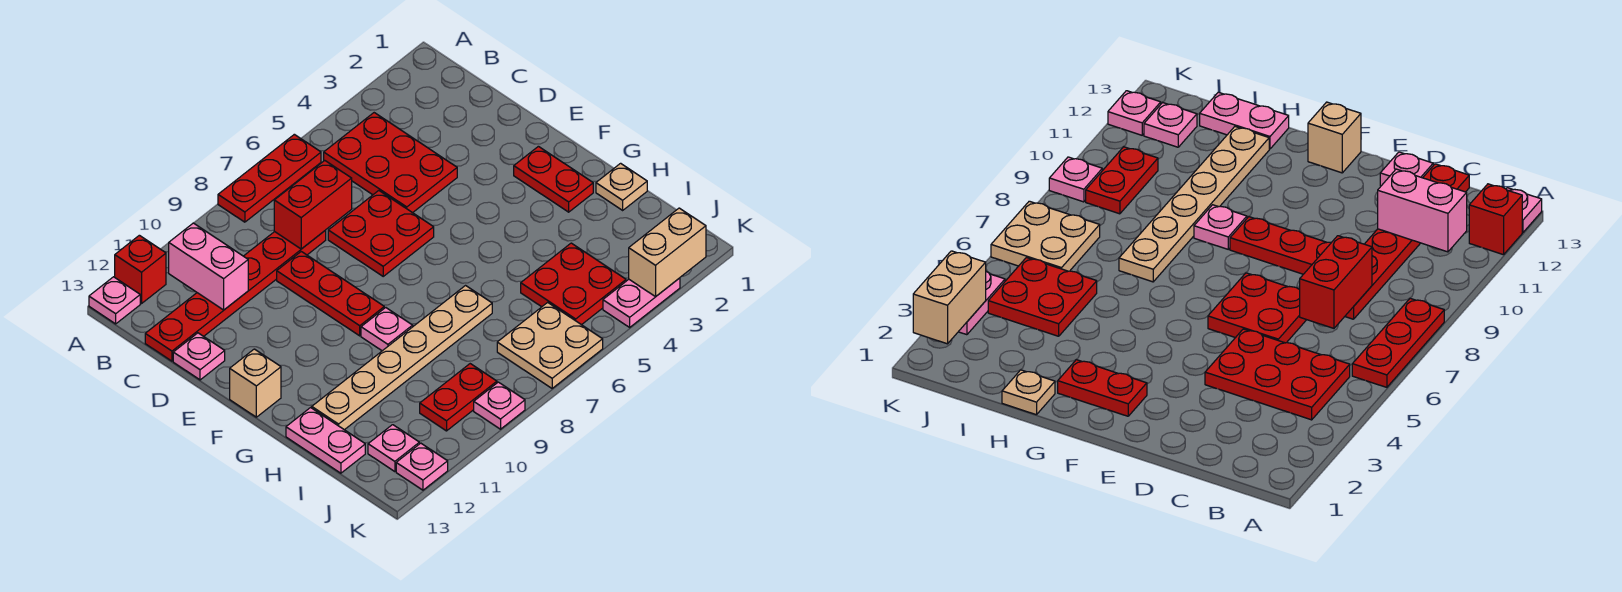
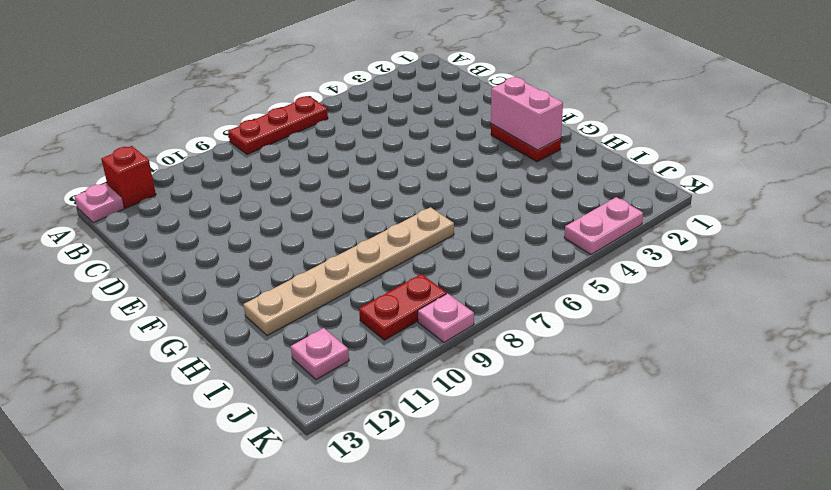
pink brick F2:G2 level 2 -> pink brick B11:C11 level 2
none -> red plate B4:D5 level 1
none -> red plate C8:C13 level 1
none -> red plate D6:E7 level 1

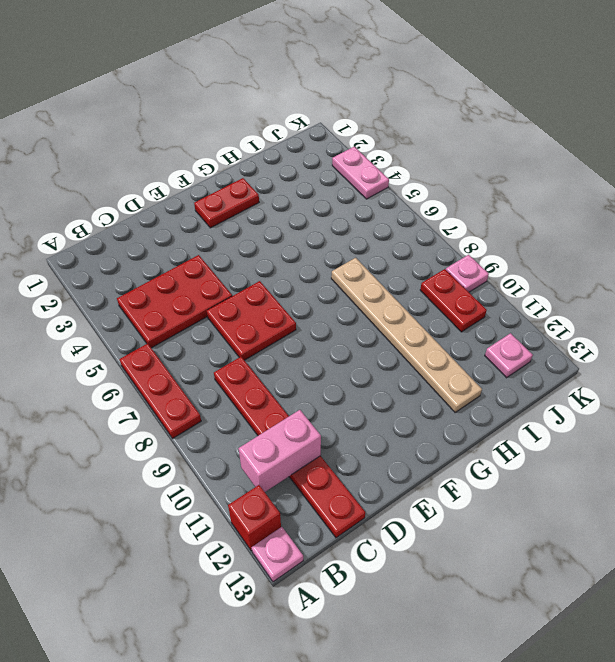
none -> red plate D9:F9 level 1
none -> pink plate D13 level 1
none -> tan brick F13 level 1

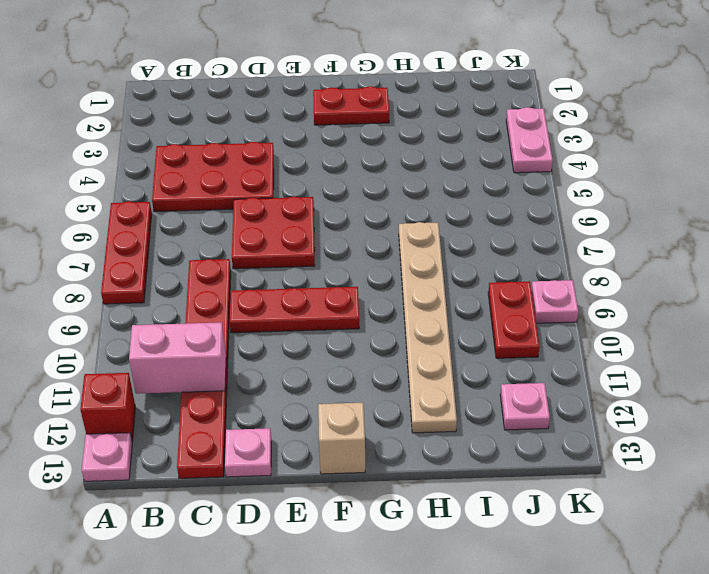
none -> pink plate G9 level 1
none -> tan plate H1 level 1
none -> pink plate H13:I13 level 1

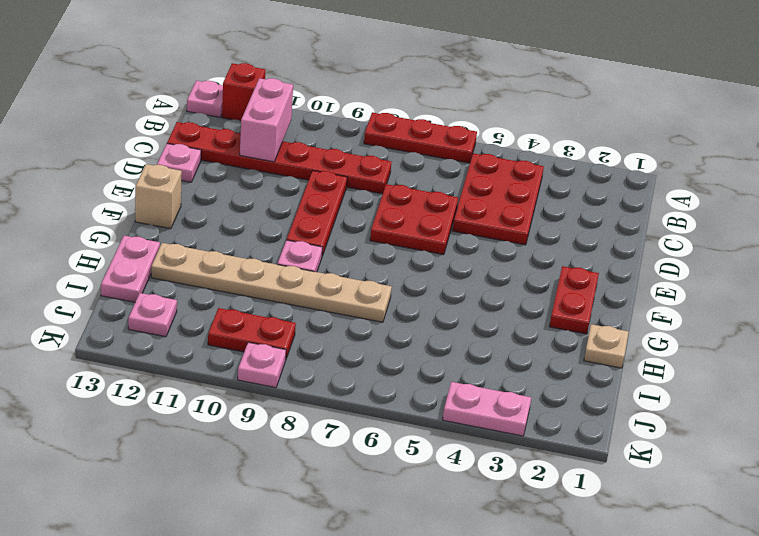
none -> red plate I4:J5 level 1
none -> tan plate J6:K7 level 1
none -> pink plate K12 level 1

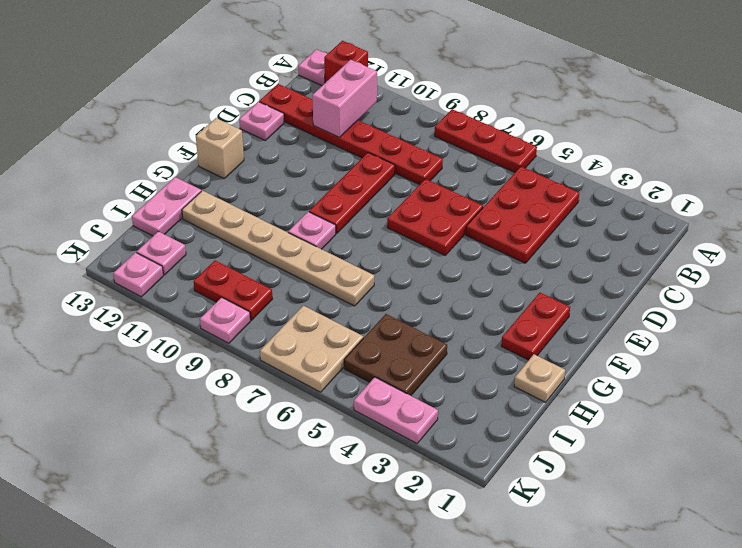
brown plate I4:J5 level 1 -> red plate I4:J5 level 1
none -> red brick C7:C8 level 2
none -> tan brick K2:K3 level 2

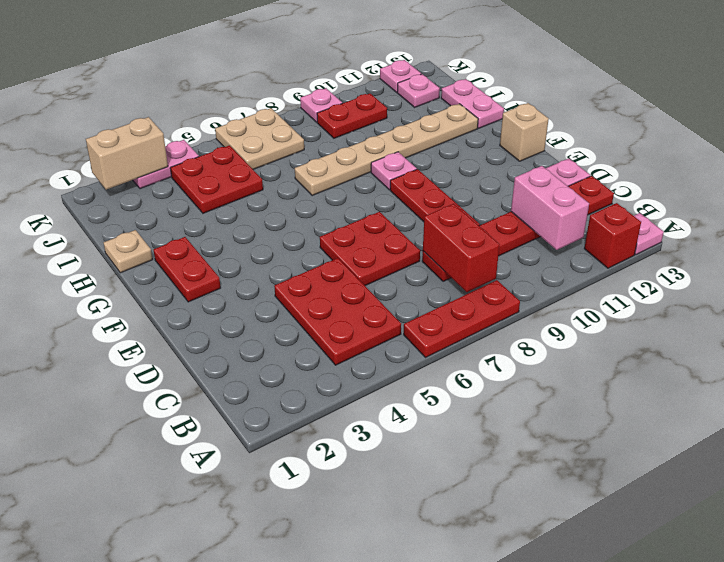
red brick B8:C8 level 2 -> red brick C7:C8 level 2

